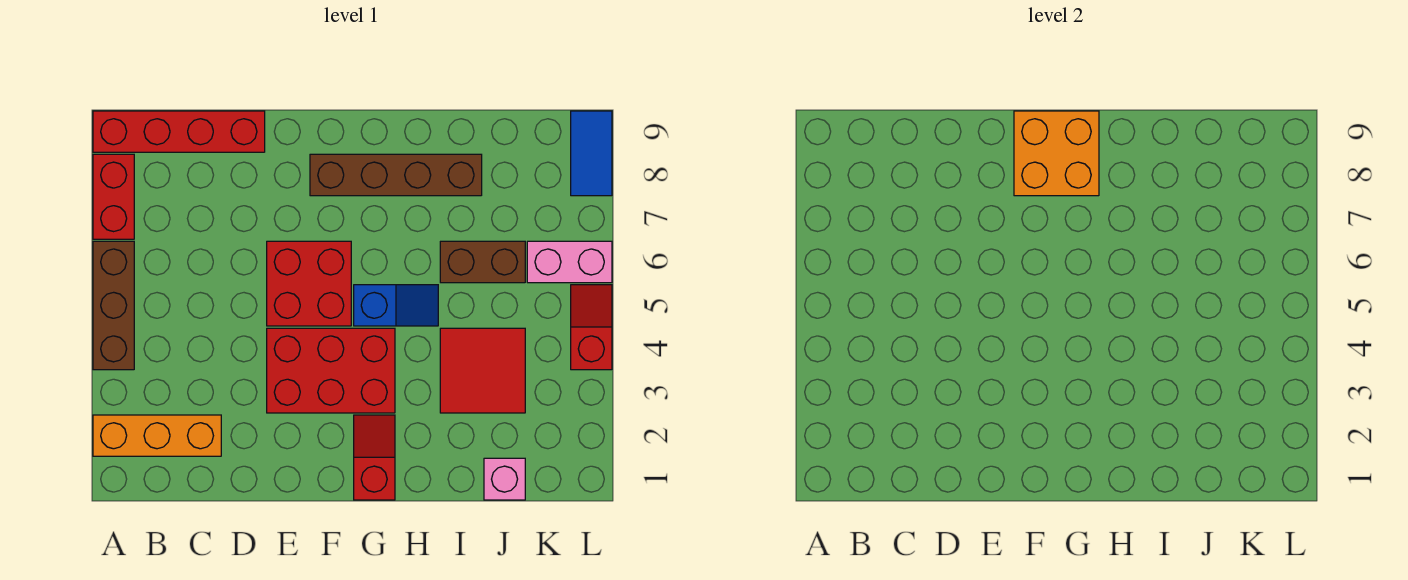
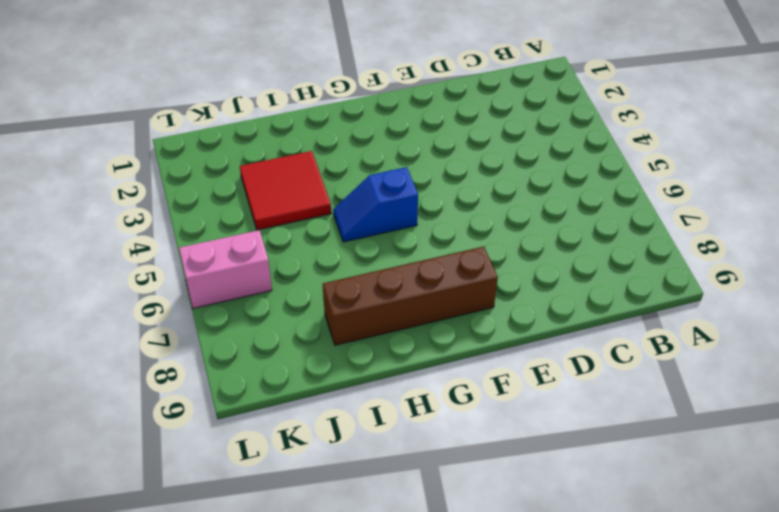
none -> orange brick A2:C2 level 1
none -> brown brick A4:A6 level 1
none -> red brick A7:A8 level 1

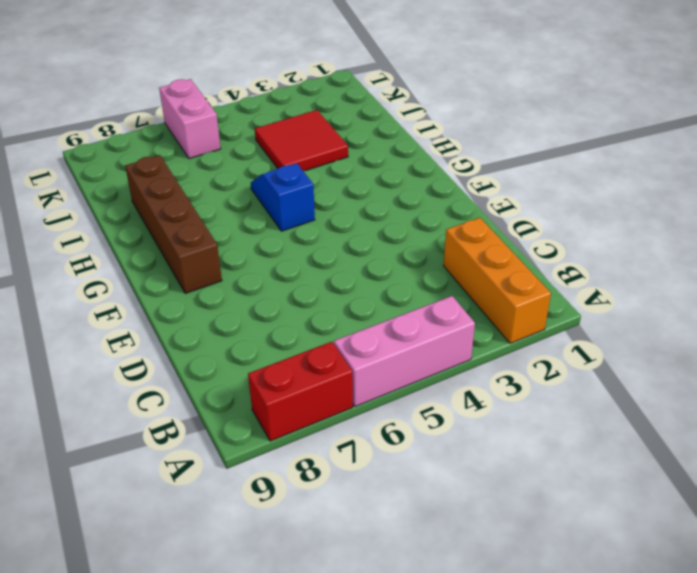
pink brick A4:A6 level 1 -> brown brick A4:A6 level 1
none -> red brick A9:D9 level 1
none -> red brick E3:G4 level 1
none -> red brick E5:F6 level 1

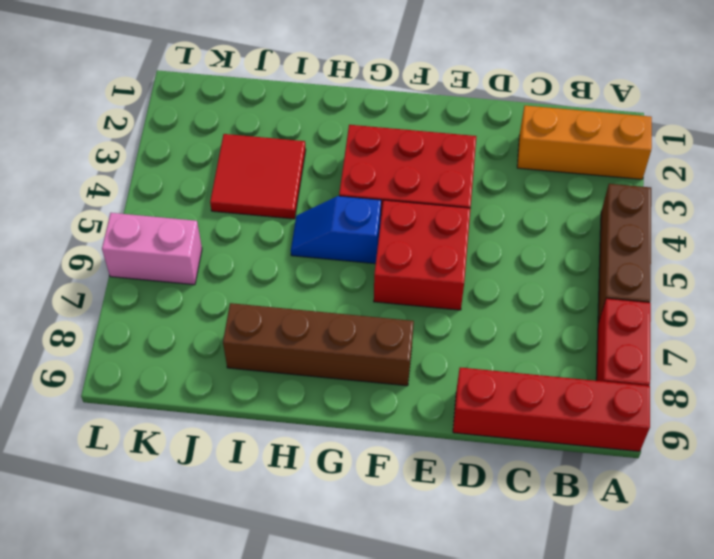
none -> red slope G1:G2 level 1 top 1
none -> brown brick I6:J6 level 1
none -> pink brick J1 level 1

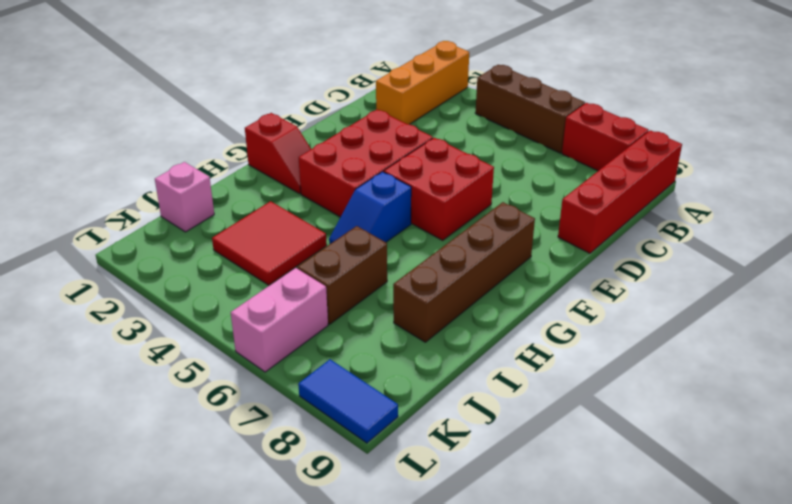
none -> red slope L4:L5 level 1 top 4
none -> orange brick F8:G9 level 2

